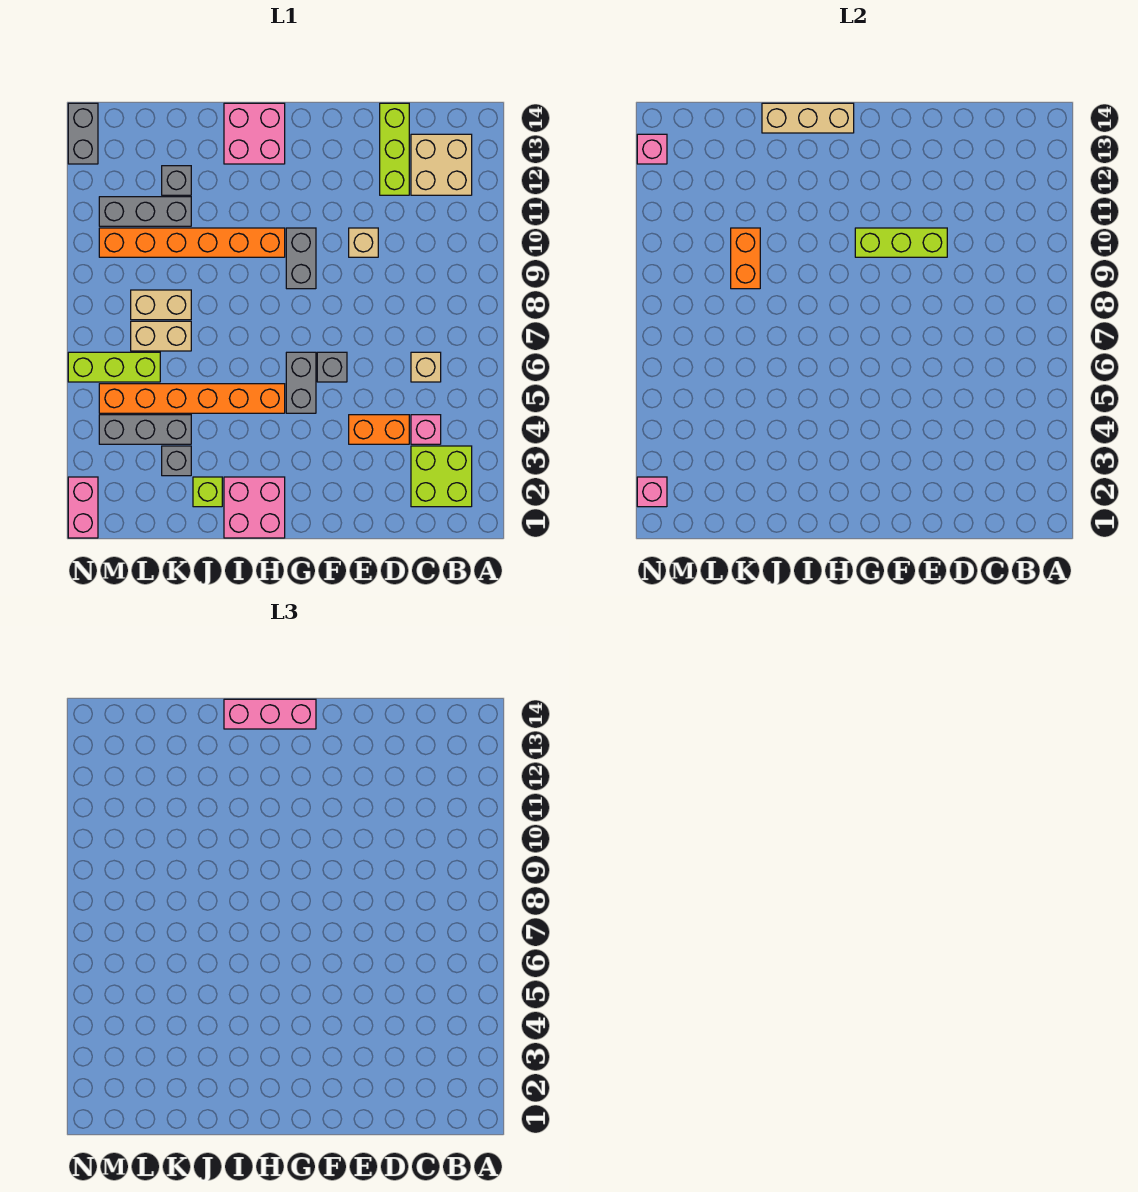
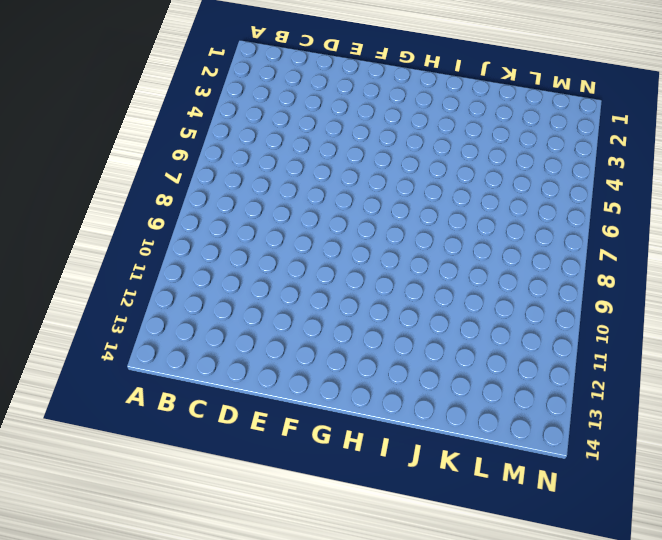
none -> lime brick B2:C3 level 1
none -> tan brick B12:C13 level 1
none -> pink brick C4 level 1
none -> tan brick C6 level 1

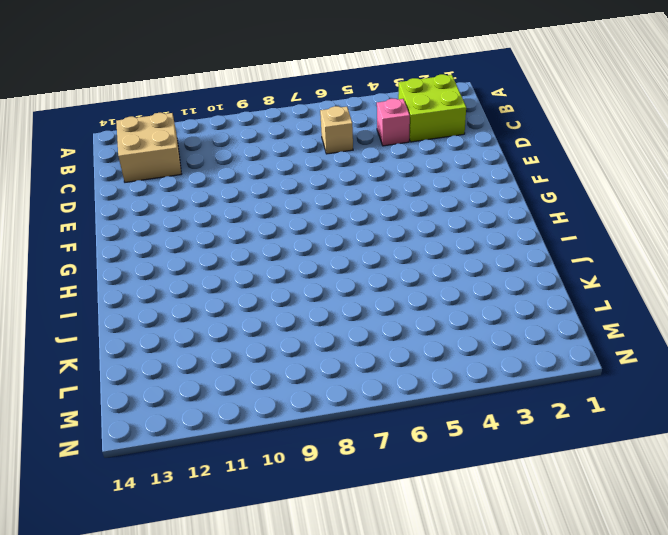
none -> orange brick D4:E4 level 1
none -> lime brick D12:D14 level 1
none -> tan brick E10 level 1
none -> grey brick F6 level 1

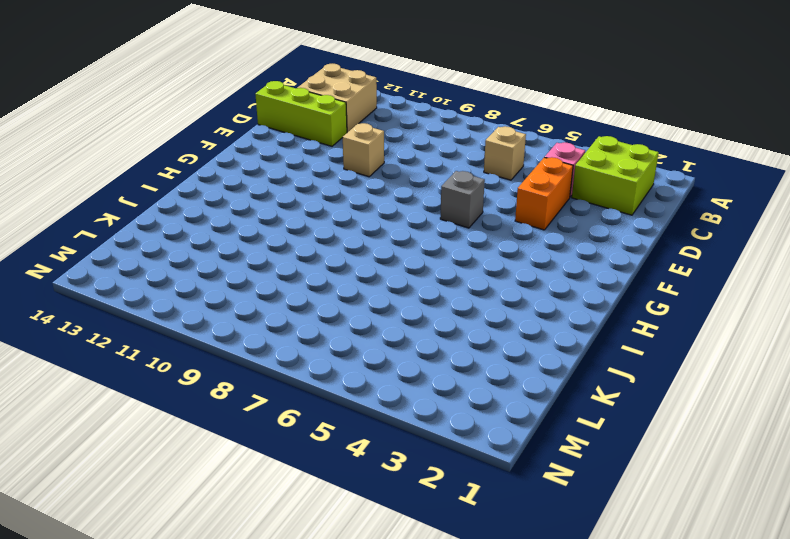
none -> grey brick G5:G6 level 1
none -> grey brick G9:G10 level 1
none -> pink brick H1:I2 level 1
none -> orange brick H5:M5 level 1

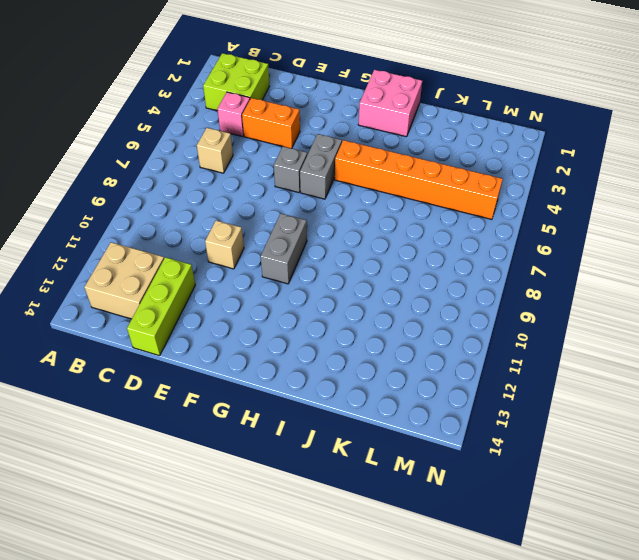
none -> orange brick H10:M10 level 1
none -> pink brick H13:I14 level 1
none -> lime brick J2 level 1
none -> grey brick K3 level 1

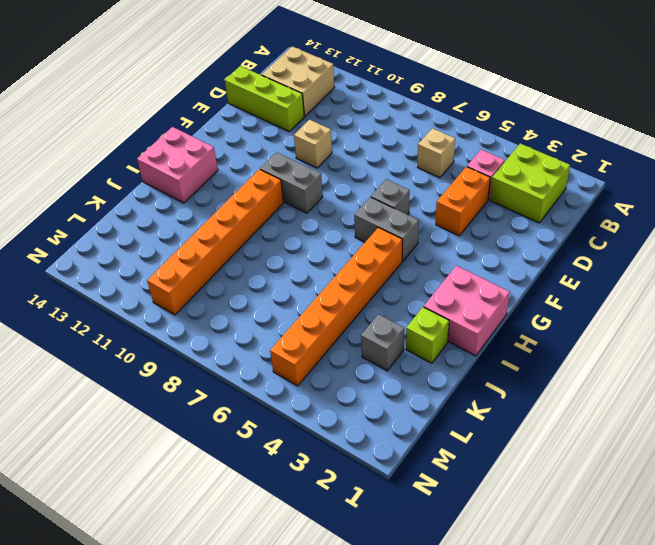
none -> grey brick K4:M4 level 1
none -> tan brick K7:L7 level 1
none -> tan brick K8:L8 level 1
none -> grey brick K11:M11 level 1

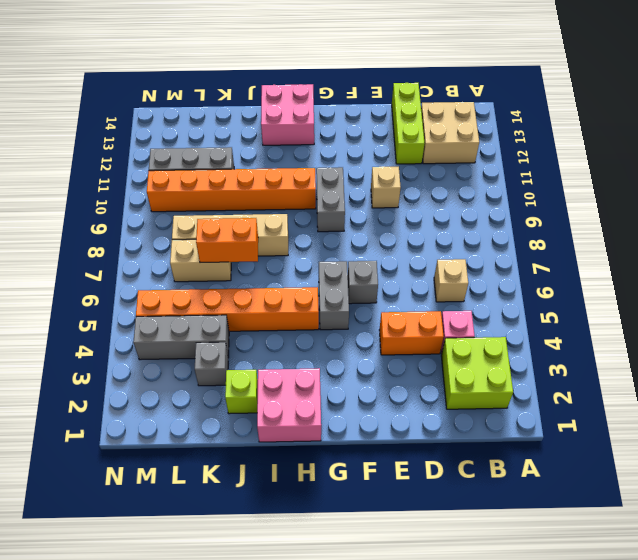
tan brick I8:L8 level 1 -> tan brick K8:L8 level 1
orange brick J7:K7 level 2 -> orange brick K9:K10 level 2
none -> grey brick K12 level 1
none -> lime brick L6:N6 level 1
none -> pink brick N1:N2 level 1
none -> grey brick N13:N14 level 1

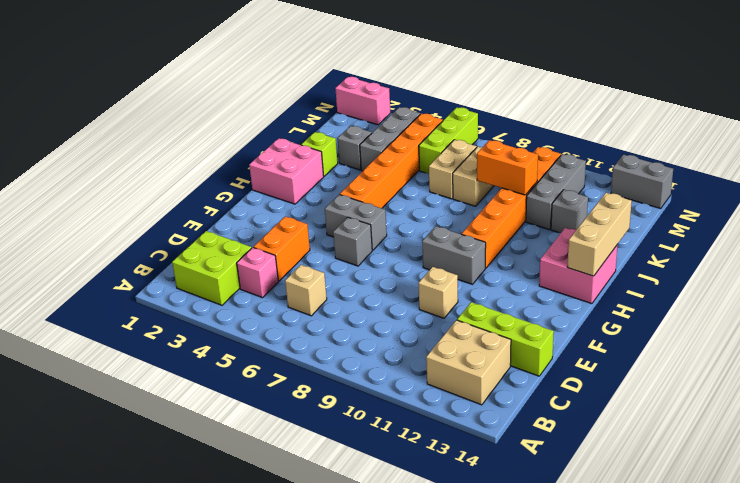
none -> lime brick E10:G10 level 2
none -> pink brick N2 level 2
none -> pink brick N13 level 2
none -> pink brick G14:I14 level 3

